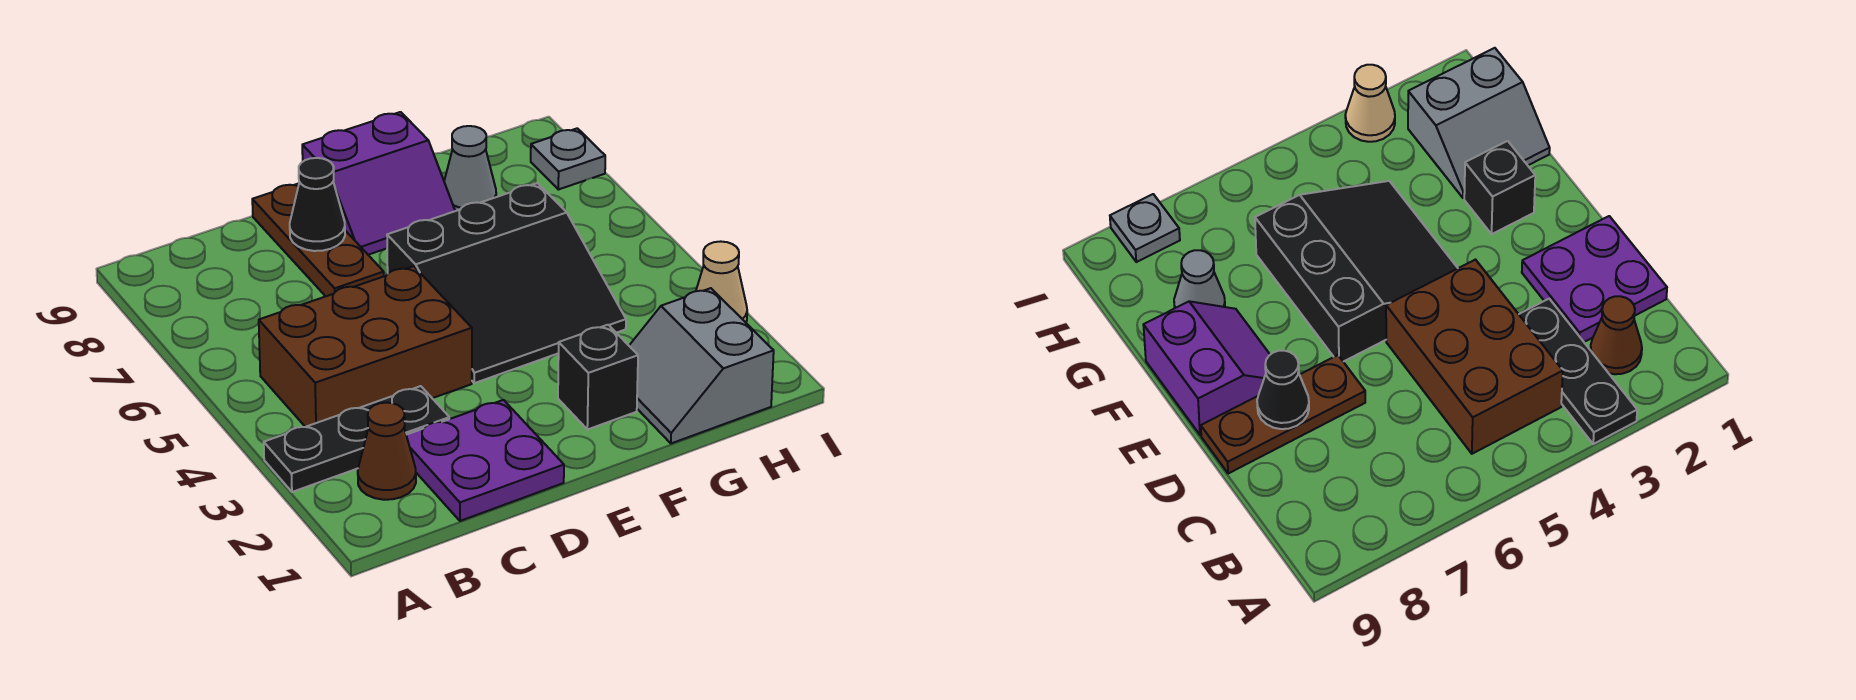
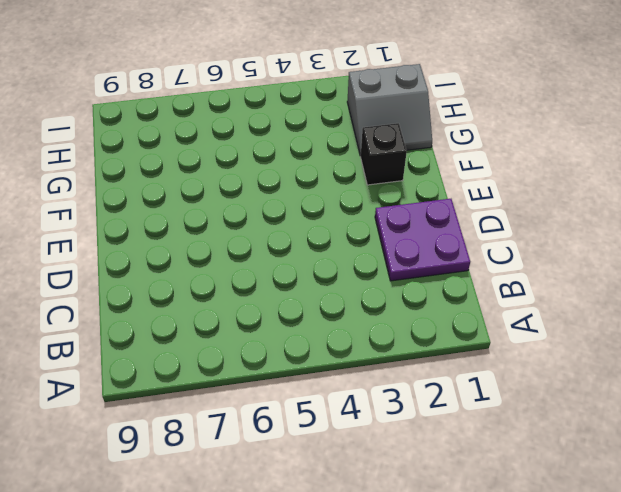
none -> black plate A3:C3 level 1
none -> brown cone B2 level 1
none -> brown brick B4:D5 level 1

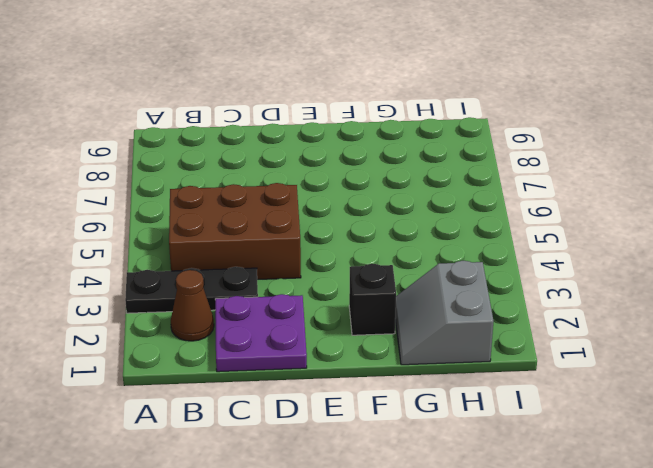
none -> brown plate D7:D9 level 1
none -> black slope E4:G6 level 1 top 6
none -> purple slope E8:F9 level 1 top 9

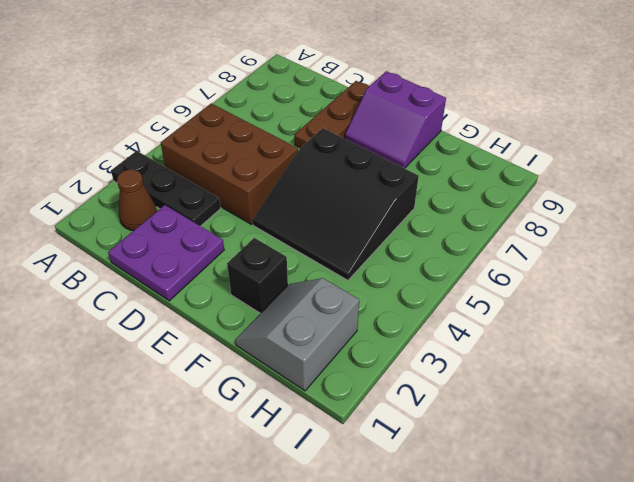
none -> grey cone G8 level 1
none -> tan cone I3 level 1
none -> grey plate I8 level 1

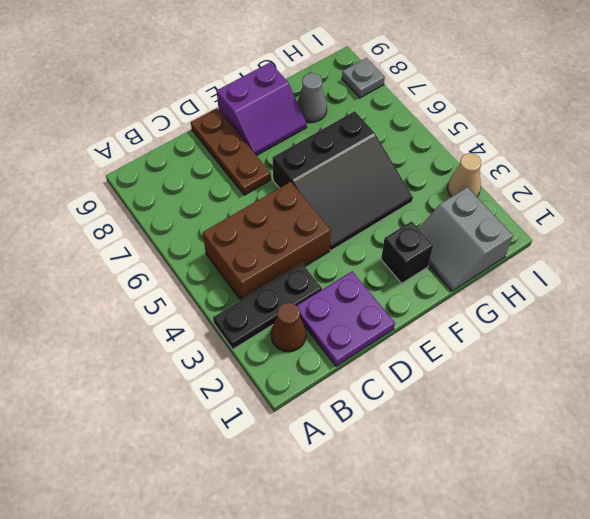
none -> black cone D8 level 2

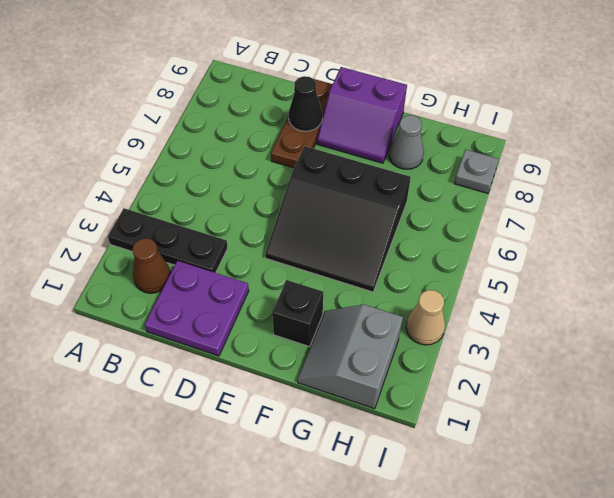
none -> brown brick B4:D5 level 1

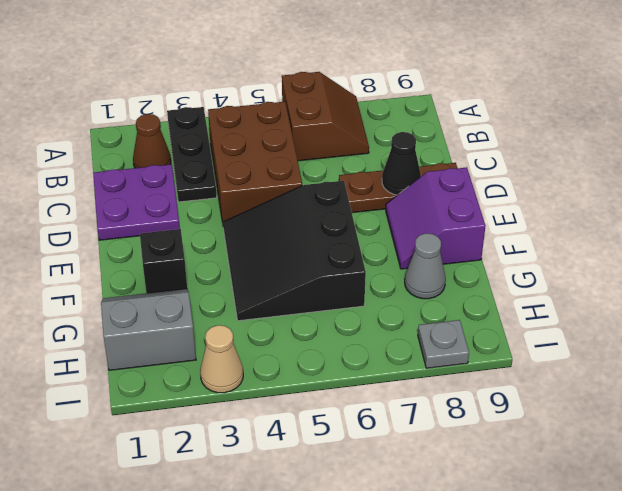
brown slope A6:B7 level 1 top 6 -> none

